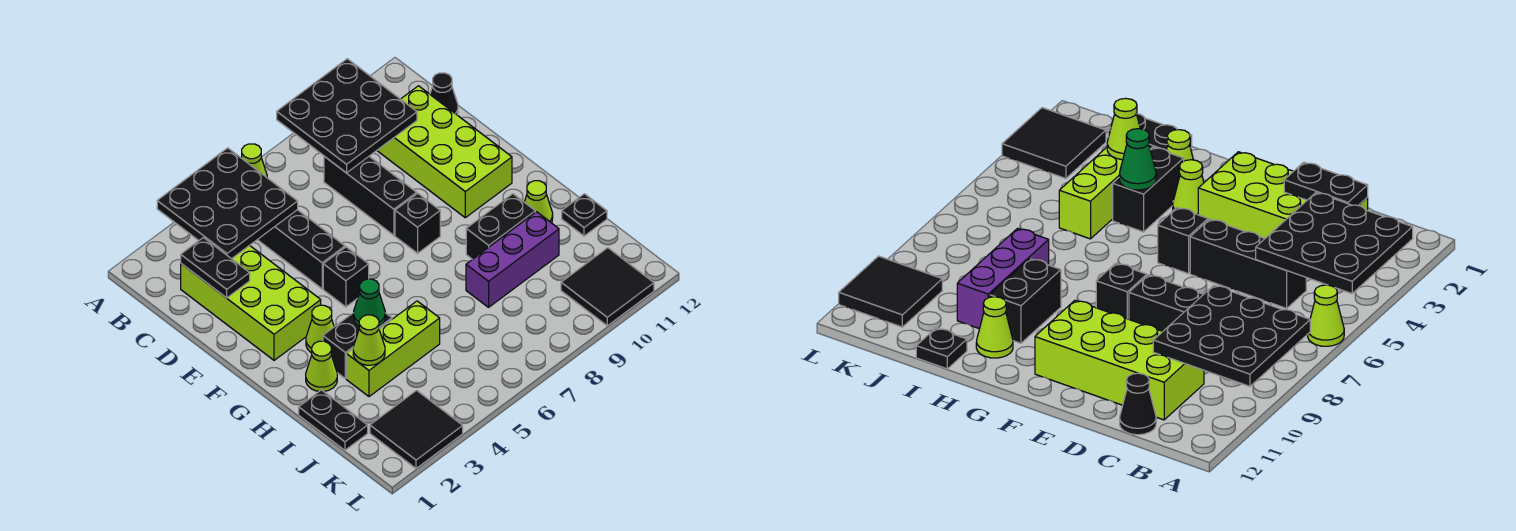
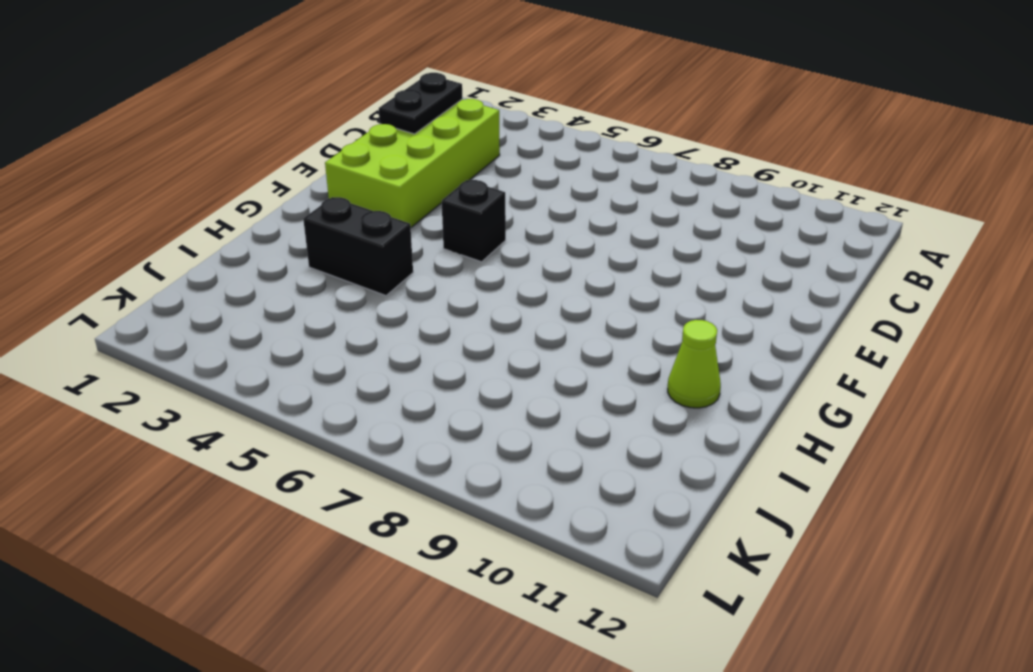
none -> lime cone A6 level 1
none -> black brick C5:E5 level 1
none -> black brick C8:E8 level 1

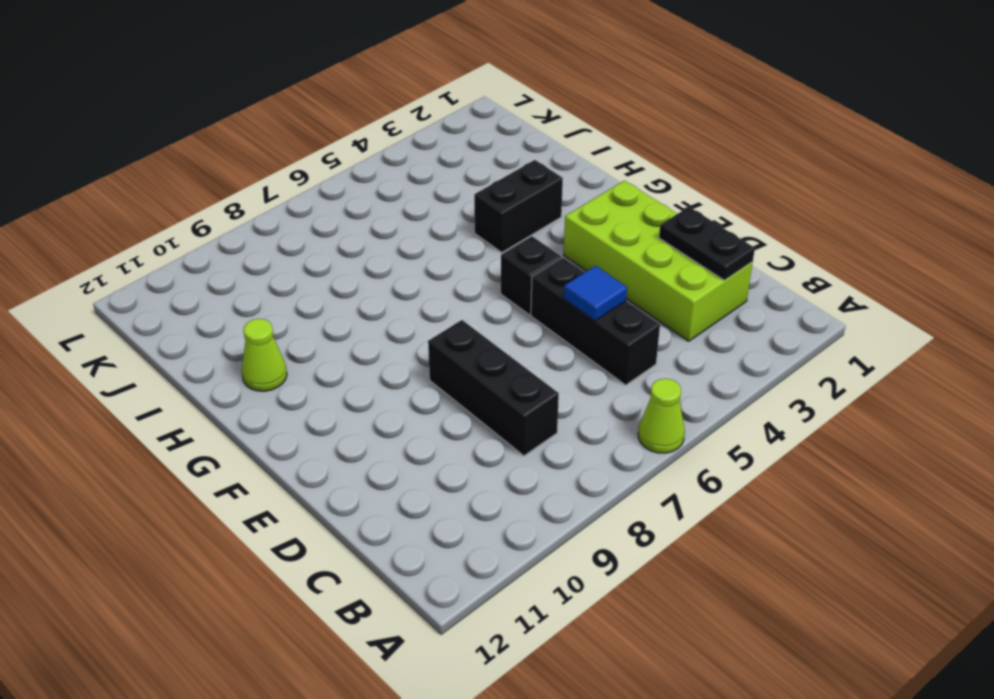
blue tile D5 level 2 -> none
none -> lime brick C10:F11 level 1
none -> black cone C12 level 1
none -> black brick F8 level 1

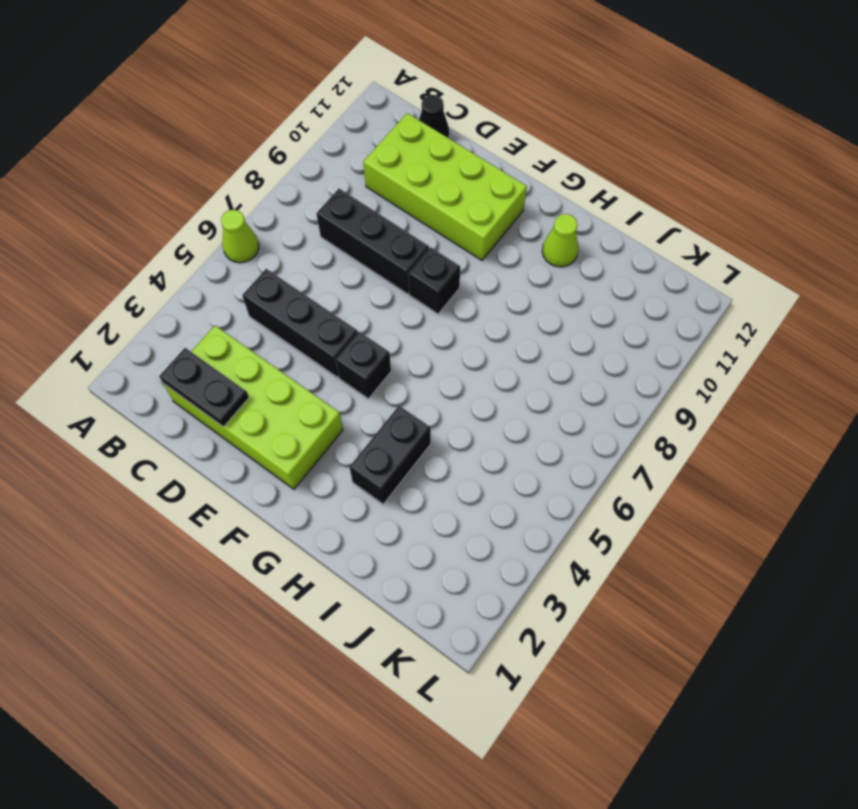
none -> lime cone G3 level 1
none -> lime cone H2 level 1
none -> black brick H9:H10 level 1

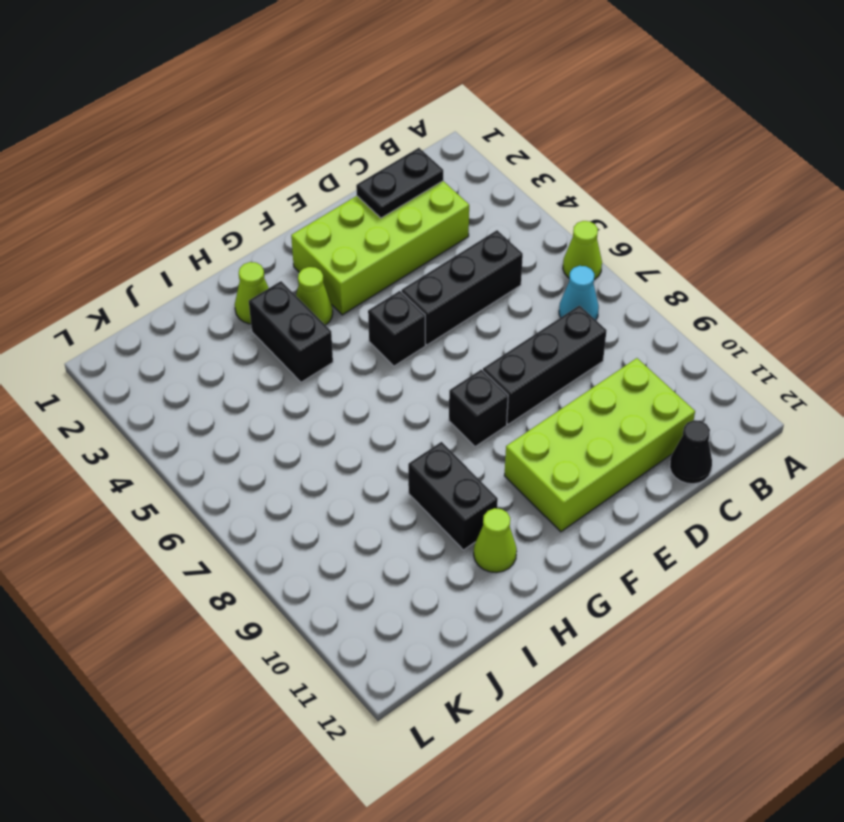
cyan cone B7 level 1 -> none
none -> black plate I1:J1 level 1
none -> lime brick I3:I5 level 1
none -> purple brick I8:I10 level 1

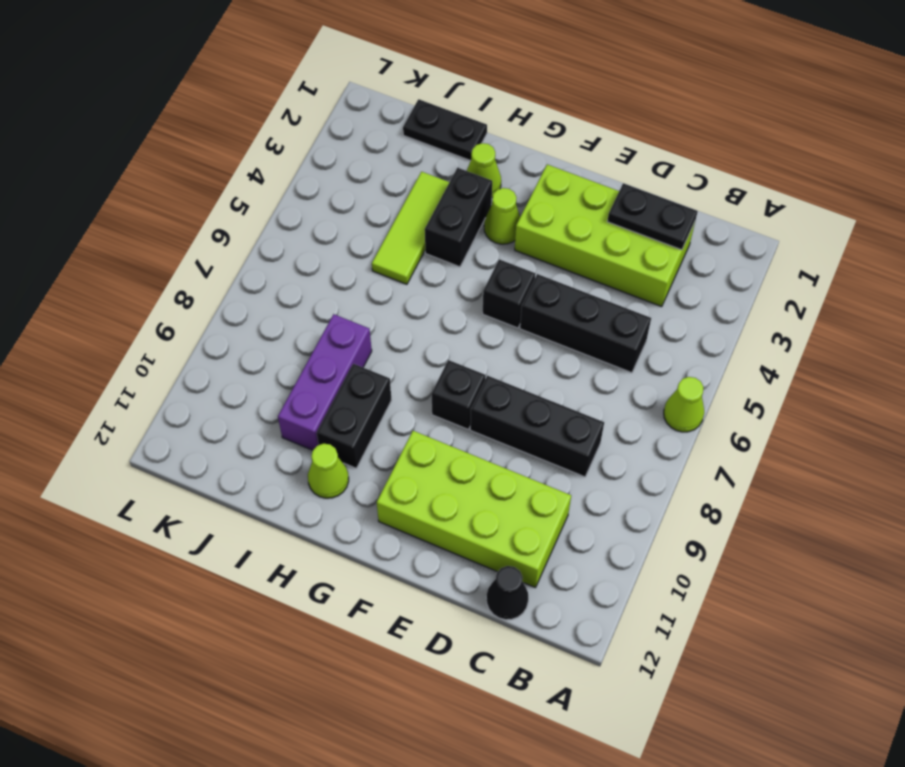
lime tile I3:I5 level 1 -> lime brick I3:I5 level 1
none -> black plate I12 level 1
none -> black tile K2:L3 level 1
none -> black tile K10:L11 level 1

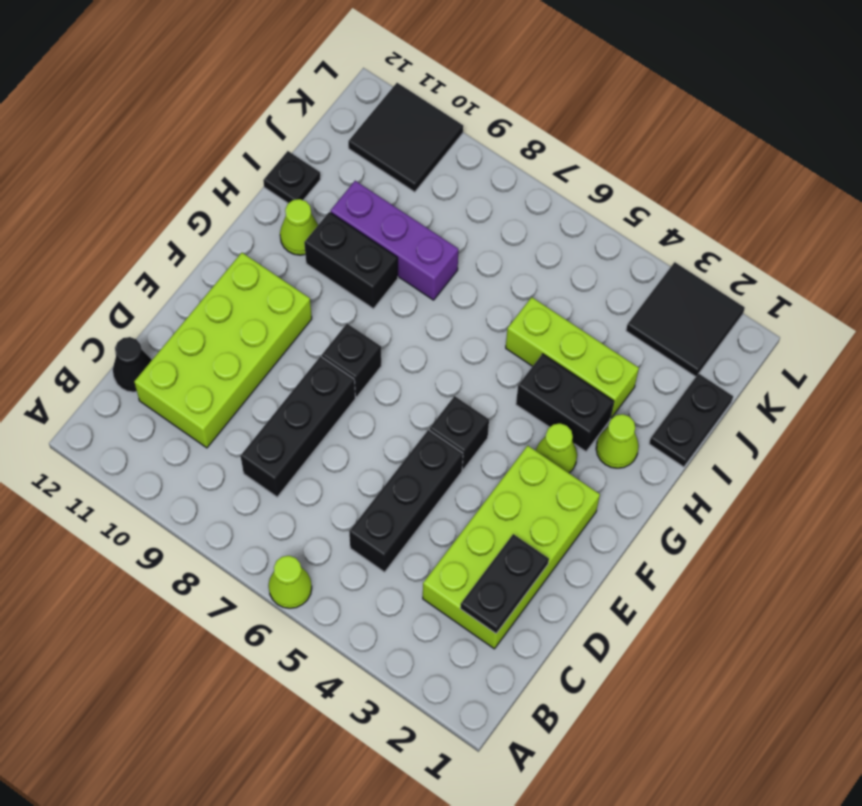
none -> black plate A3:C5 level 2
none -> black plate A8:C10 level 2
none -> green cone H4 level 2

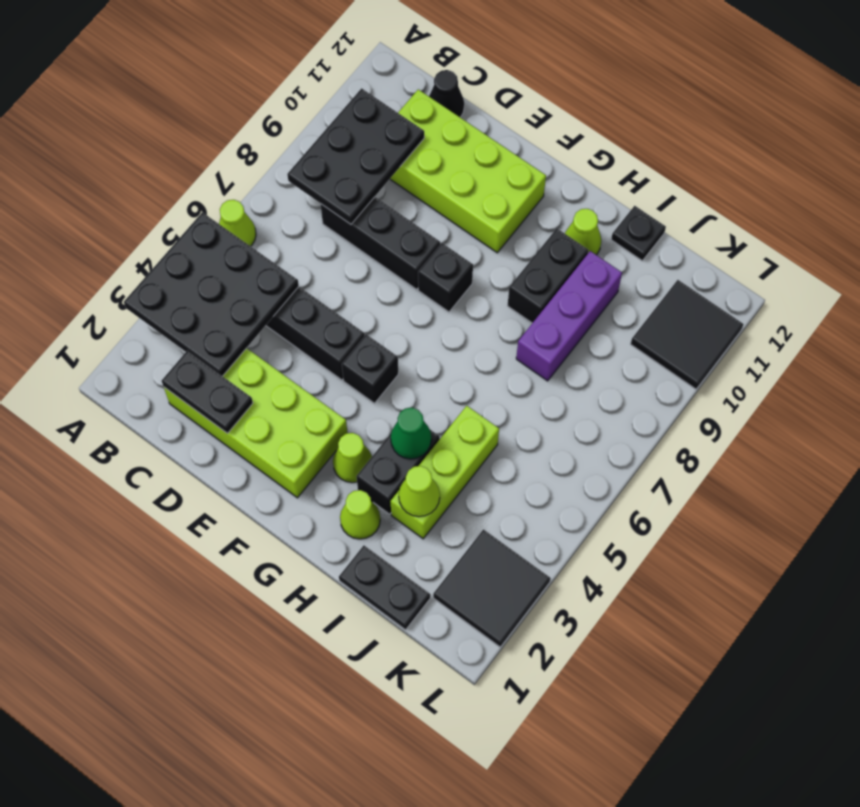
black plate B8:C10 level 2 -> black plate A8:C10 level 2

